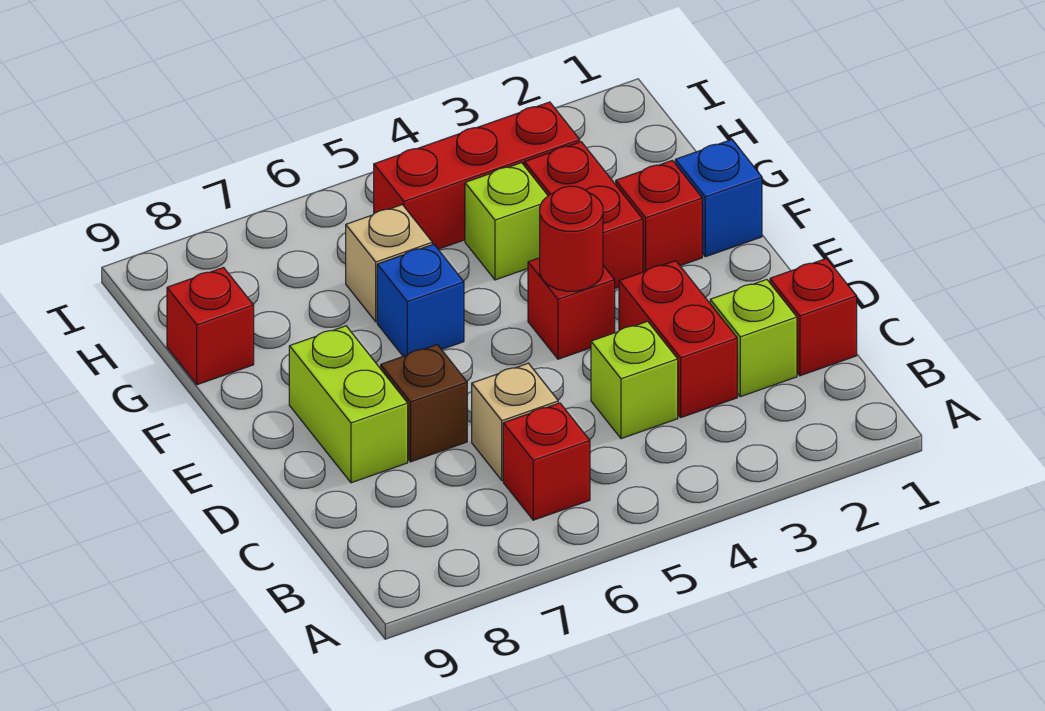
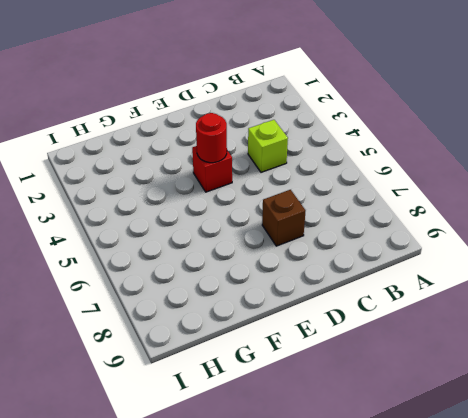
none -> red brick B6 level 1
none -> red brick C1 level 1
none -> lime brick C2 level 1

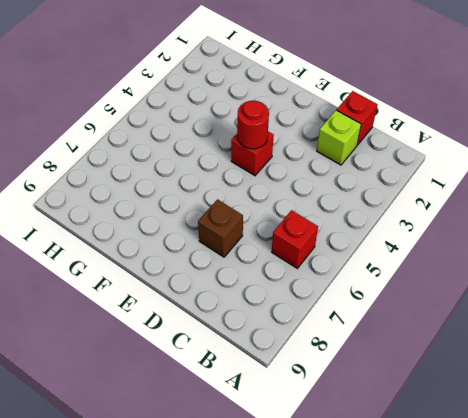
none -> red brick C3:D3 level 1
none -> lime brick C4 level 1
none -> tan brick C6 level 1

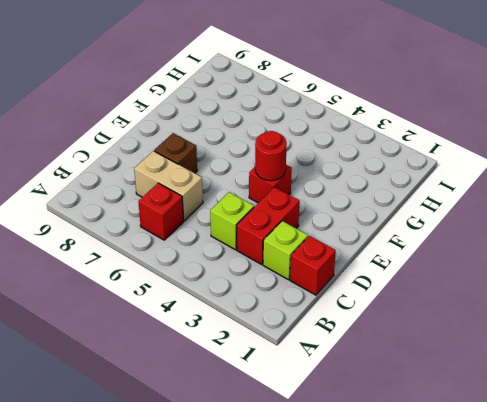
tan brick C6:C7 level 1 -> tan brick C6 level 1
none -> lime brick D8:E8 level 1
none -> blue brick F1 level 1
none -> red brick F2 level 1

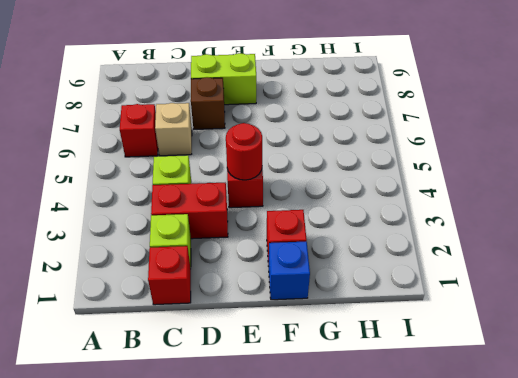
none -> red brick F3:G3 level 1
none -> blue brick F6 level 1
none -> lime brick G4 level 1

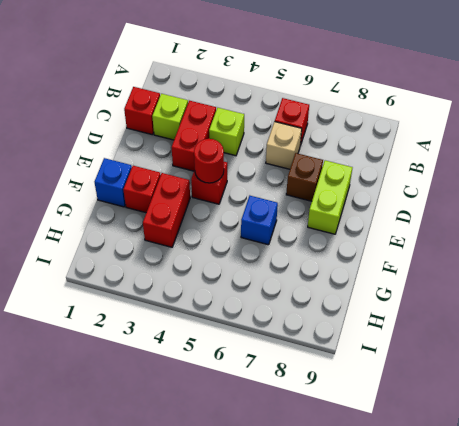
none -> lime brick G4 level 1
none -> tan brick G6 level 1
none -> red brick G9 level 1

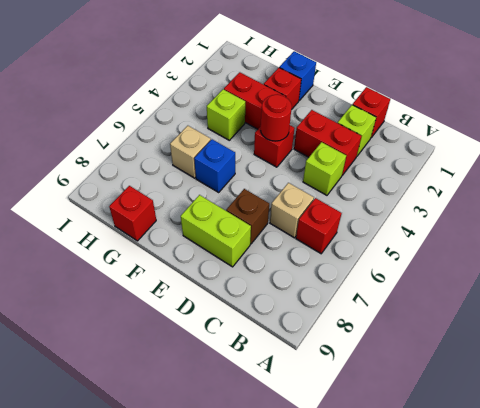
none -> red brick H3:H5 level 1

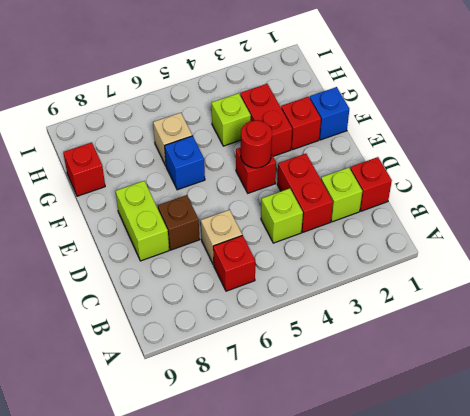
none -> red brick H3:H5 level 1

